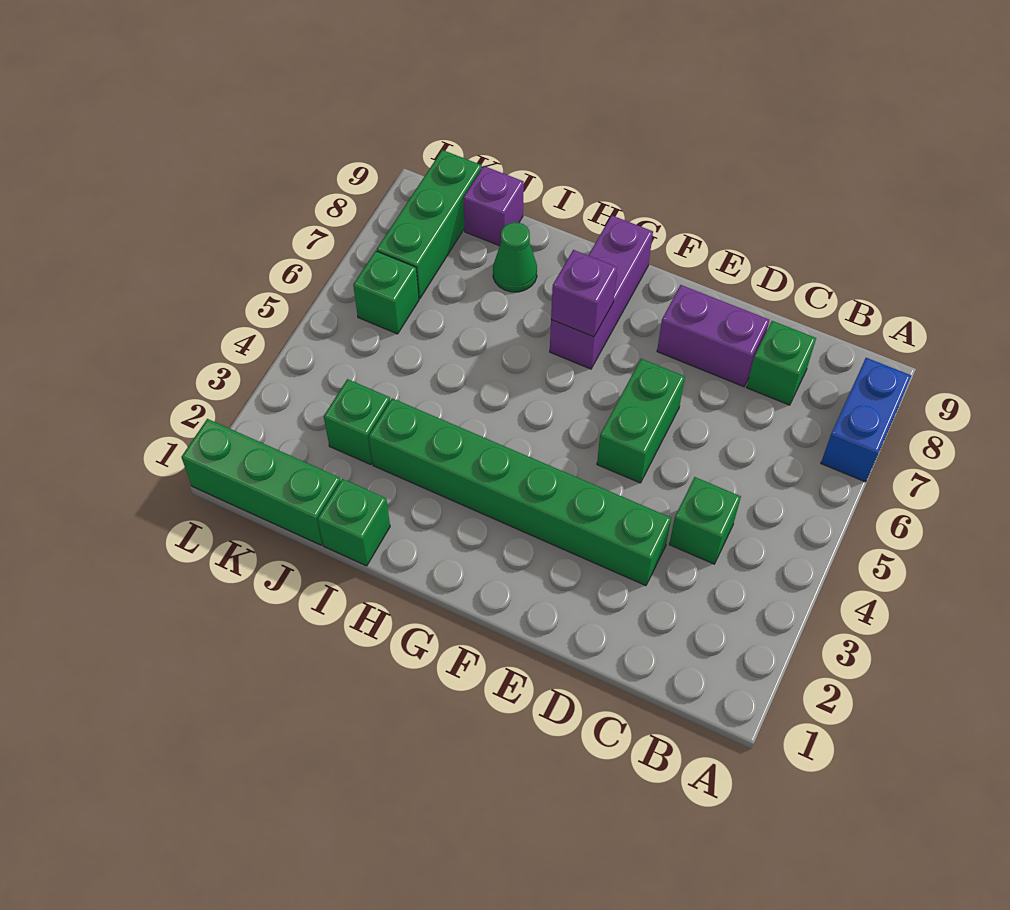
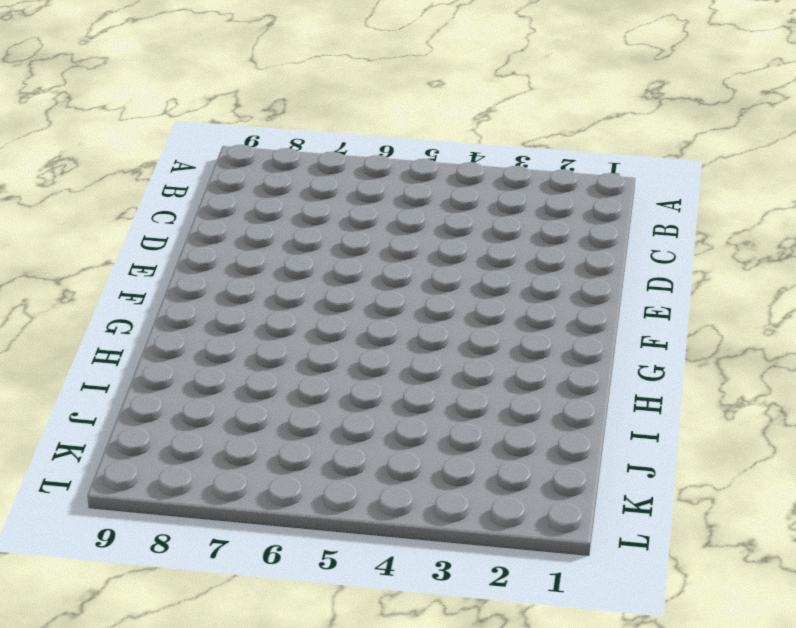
none -> blue brick A7:A8 level 1
none -> green brick C4 level 1
none -> green brick C8 level 1

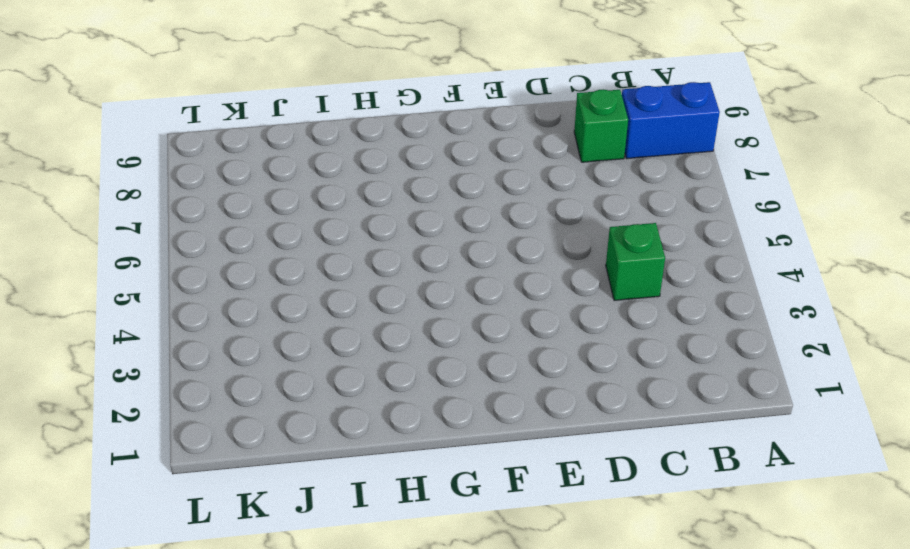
blue brick A8:B8 level 1 -> blue brick A7:A8 level 1
none -> green brick D3:I3 level 1
none -> purple brick D8:E8 level 1
none -> green brick E5:E6 level 1

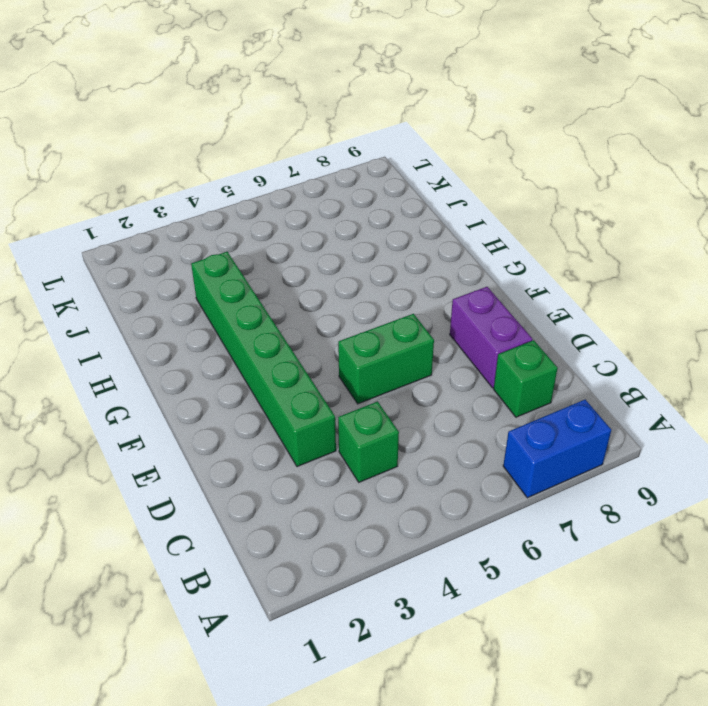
none -> purple brick G7:G9 level 1
none -> green brick I1 level 1
none -> green cone I8 level 1

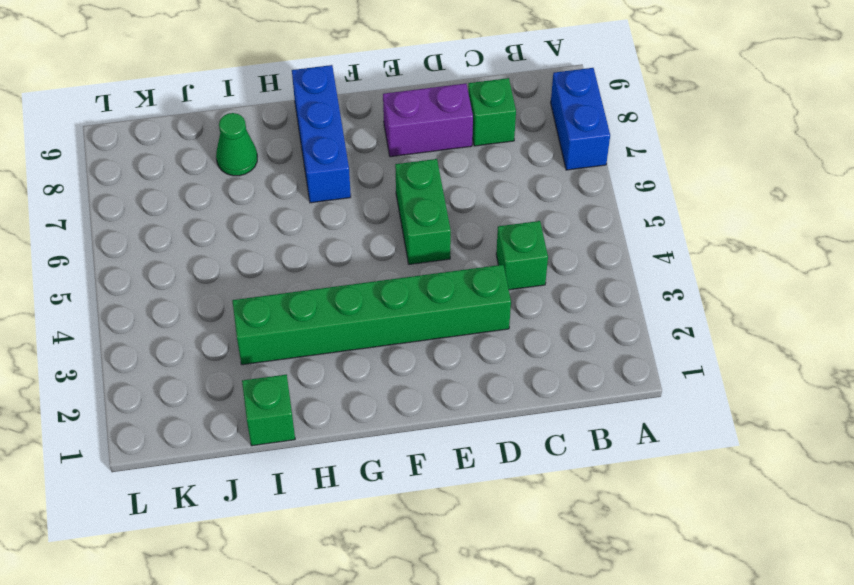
blue brick G7:G9 level 1 -> purple brick G7:G9 level 1
none -> green brick J1:L1 level 1
none -> green brick J3 level 1
none -> purple brick J9 level 1

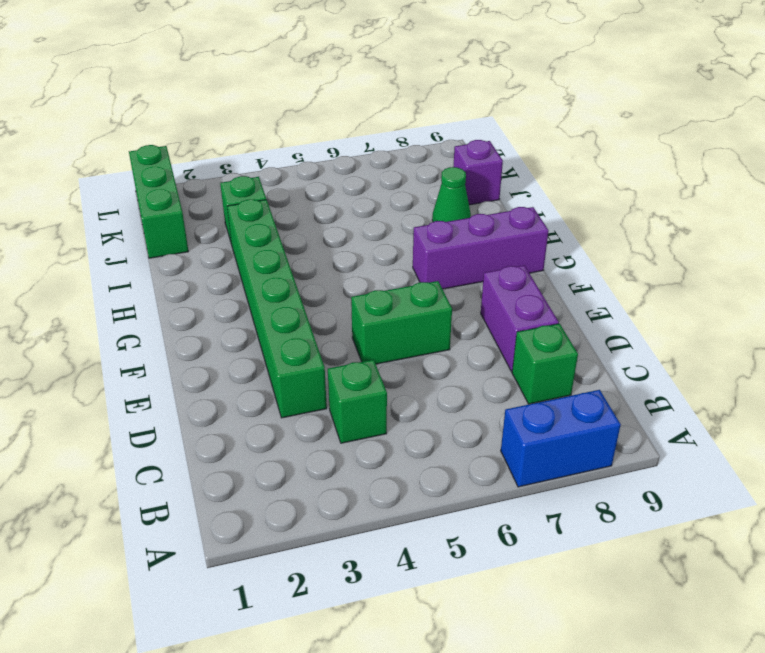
none -> green brick I1 level 1
none -> green brick K6 level 1
none -> green brick K7:K9 level 1

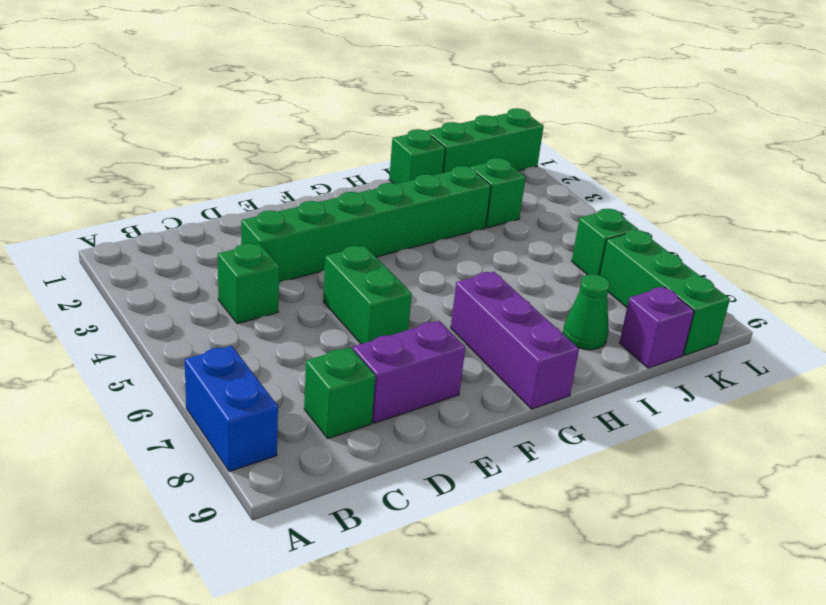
none -> purple brick G7 level 2

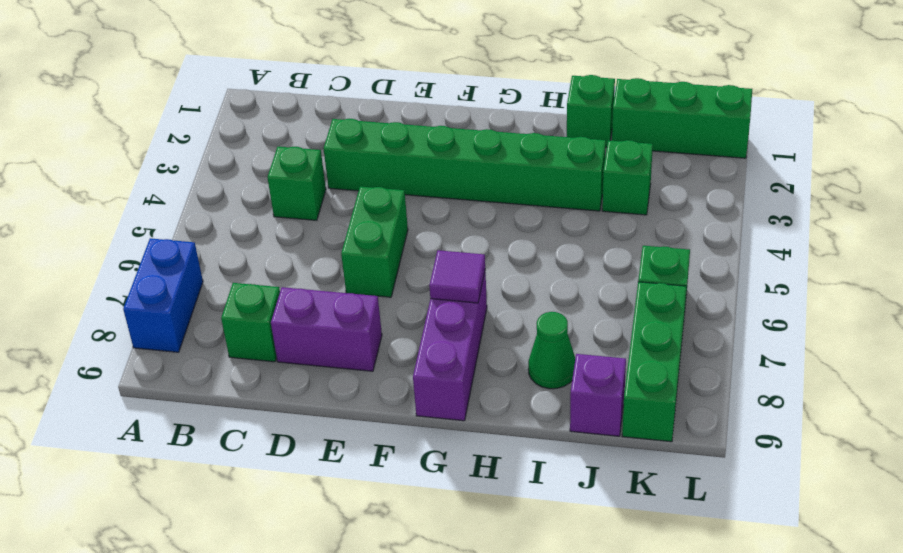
purple tile G7 level 2 -> purple brick G7 level 2

